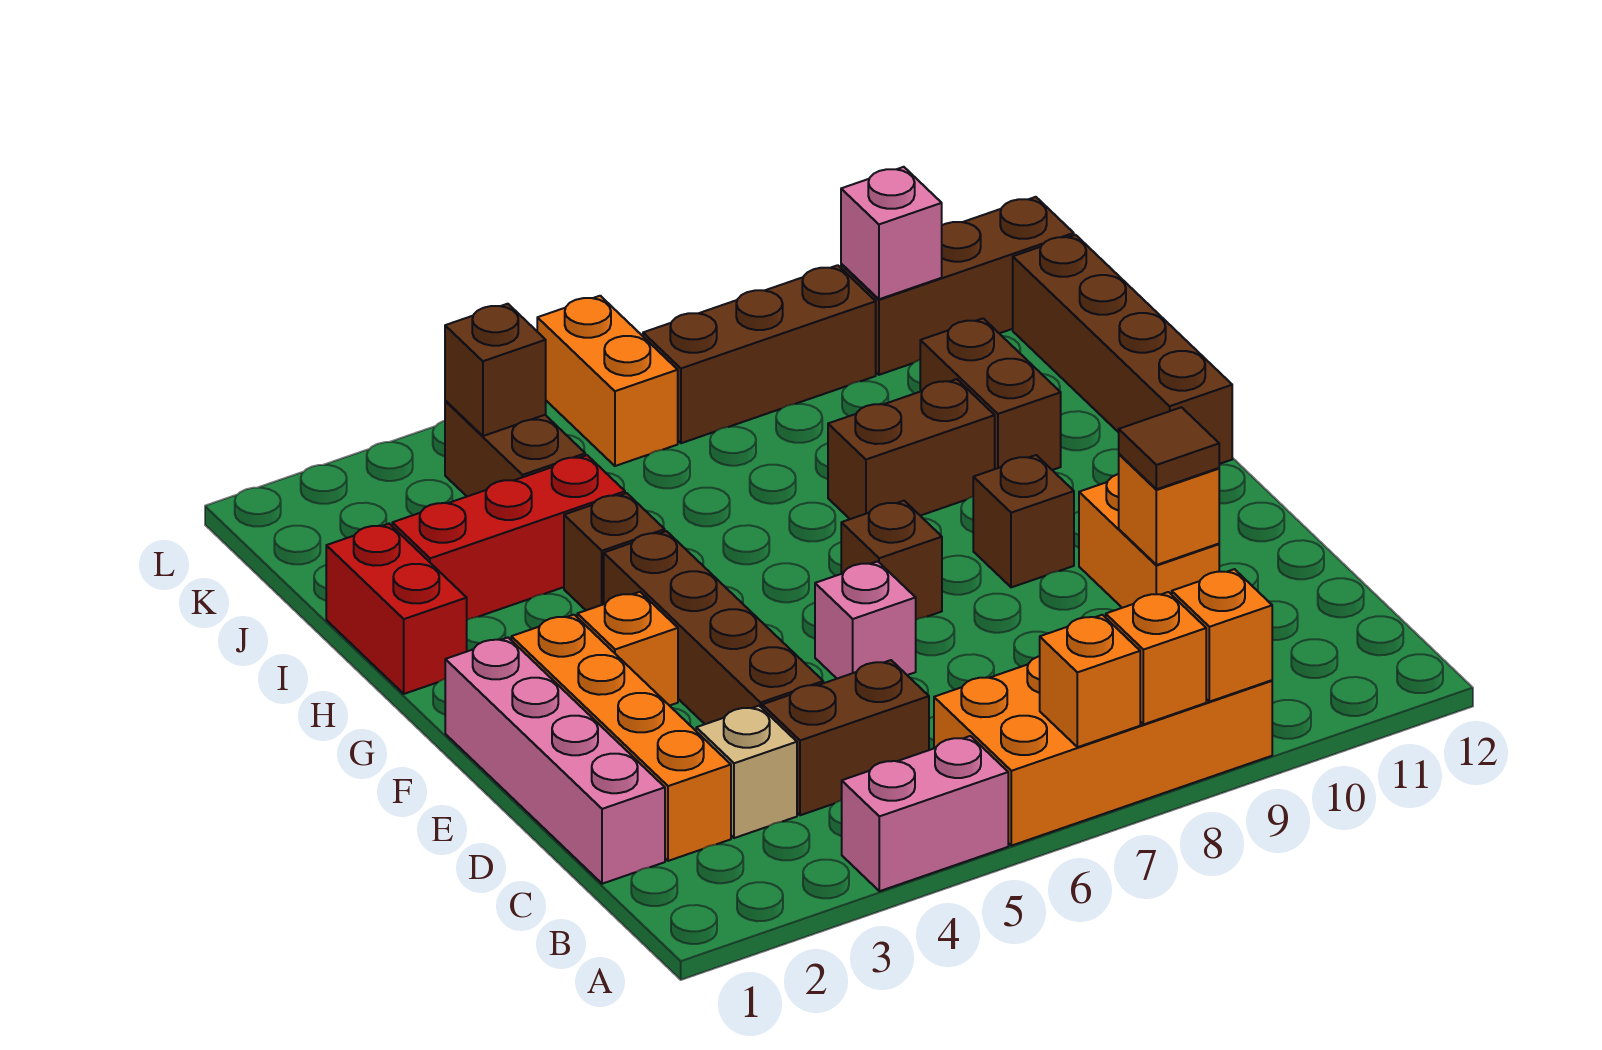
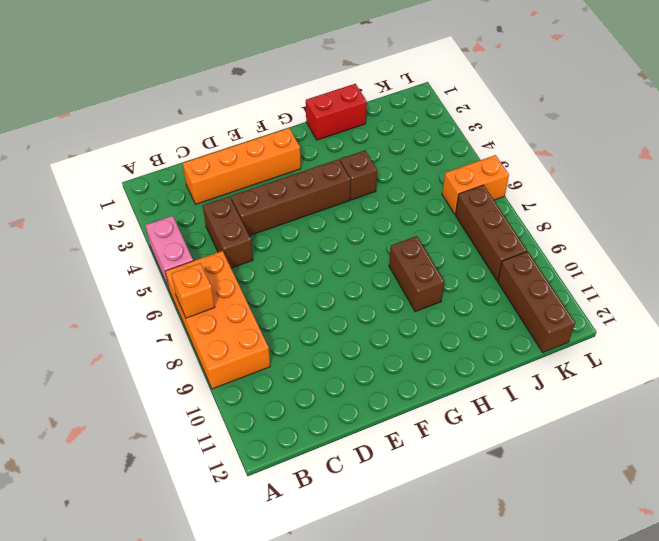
none -> pink brick C1:F1 level 1
none -> tan brick C3 level 1
none -> orange brick D10:E10 level 1

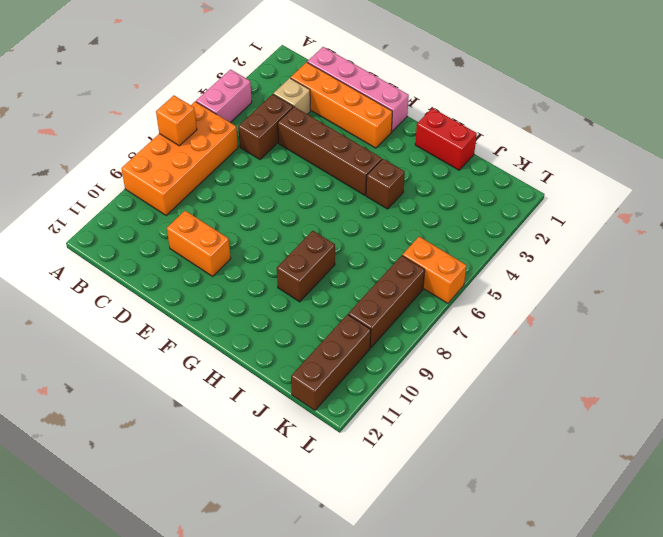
none -> pink brick E6 level 1
none -> orange brick F3 level 1
none -> brown brick F7 level 1

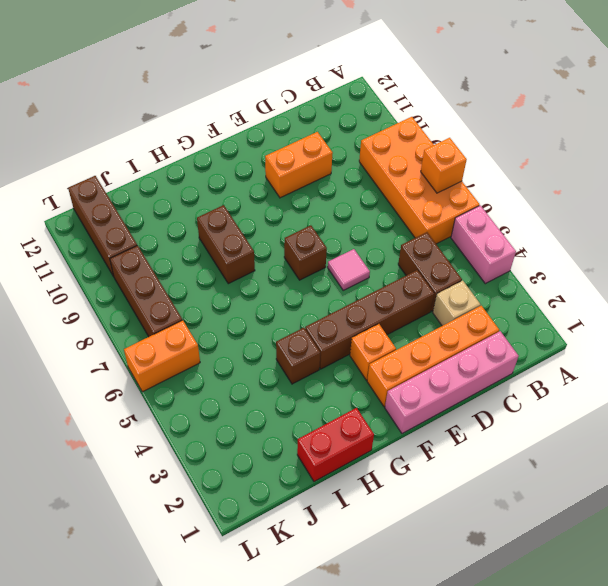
pink tile E6 level 1 -> pink brick E6 level 1
none -> brown brick F9 level 1
none -> brown brick G12:J12 level 1
none -> brown brick H10:I10 level 1

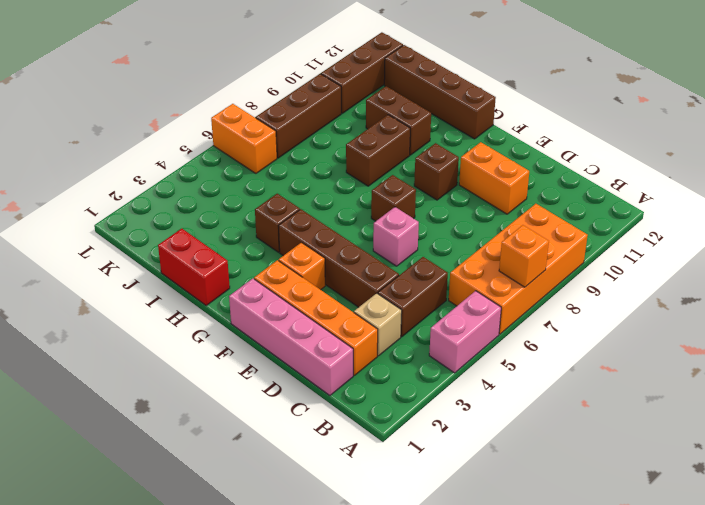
none -> red brick I2:I4 level 1
none -> brown brick J4:K4 level 1
none -> orange brick A8 level 2

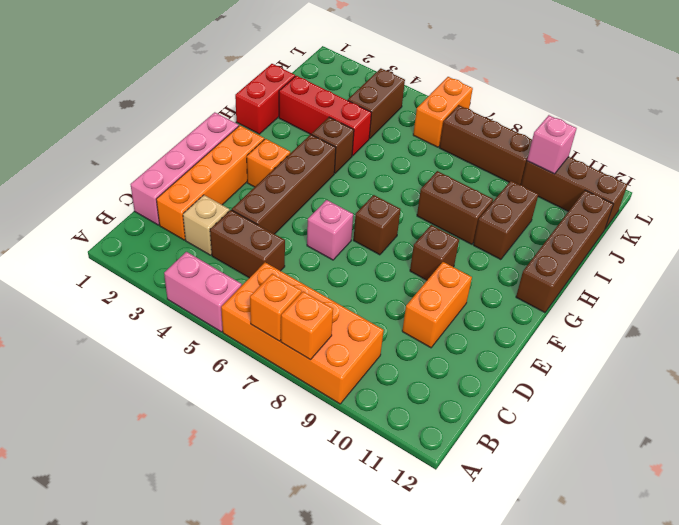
none -> orange brick A9 level 2
none -> orange brick D10 level 2
none -> brown brick K4 level 2

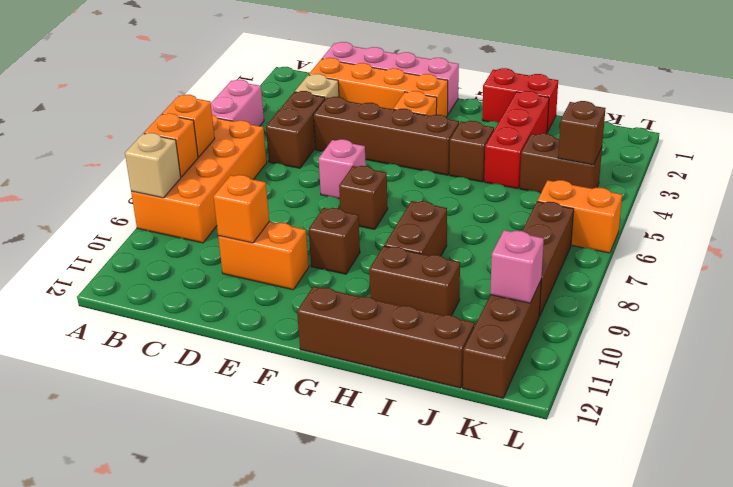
tan brick A9 level 2 -> orange brick A9 level 2
none -> brown tile D10 level 3

